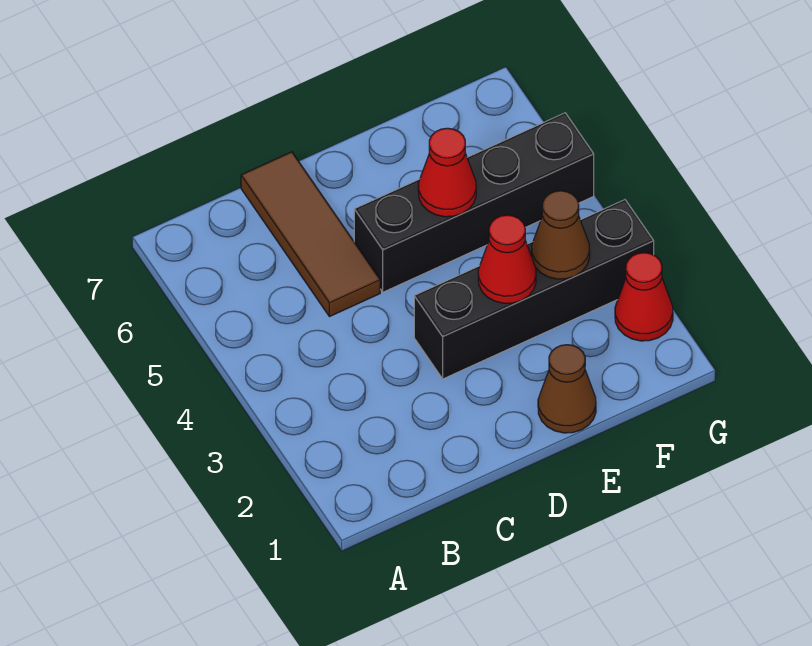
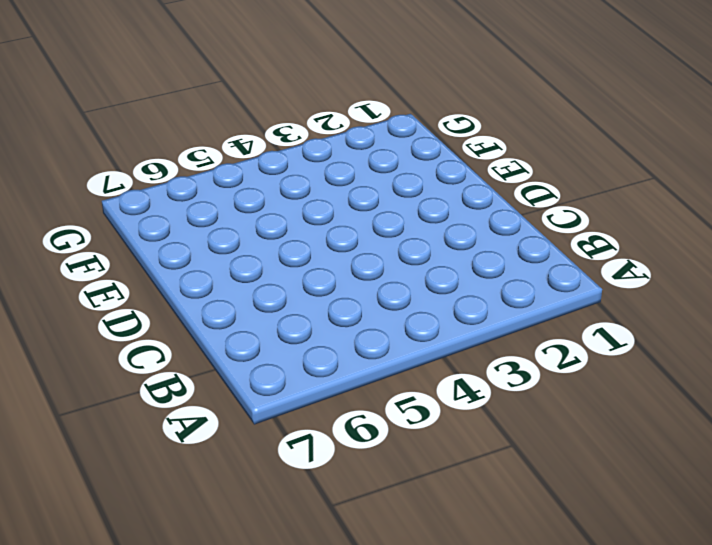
none -> brown tile C5:C7 level 1
none -> black brick D3:G3 level 1

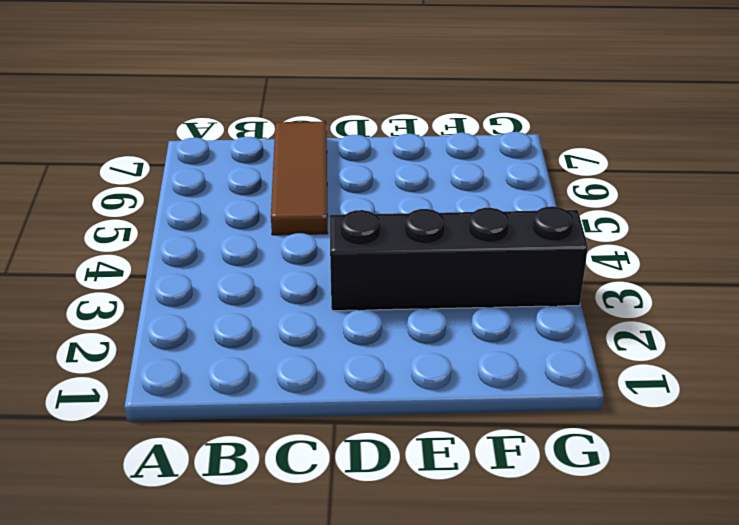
none -> black brick D5:G5 level 1
none -> brown cone E1 level 1

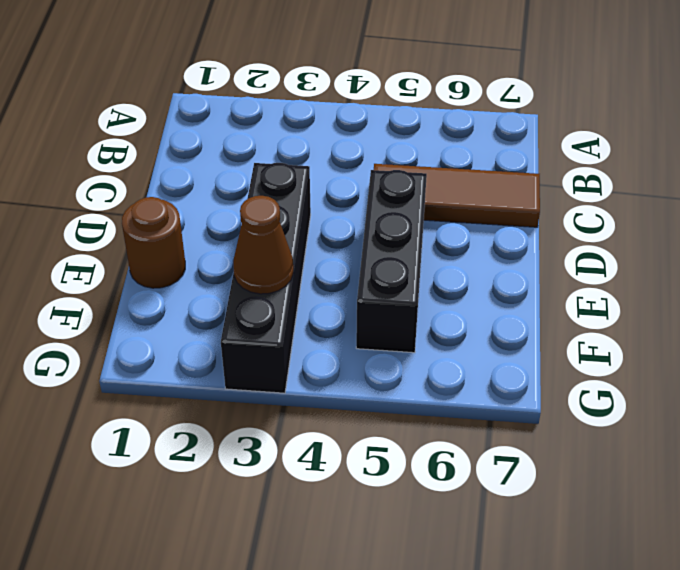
black brick D5:F5 level 1 -> black brick D5:G5 level 1
brown round brick E1 level 1 -> brown cone E1 level 1
none -> red cone G2 level 1
none -> red cone E3 level 2

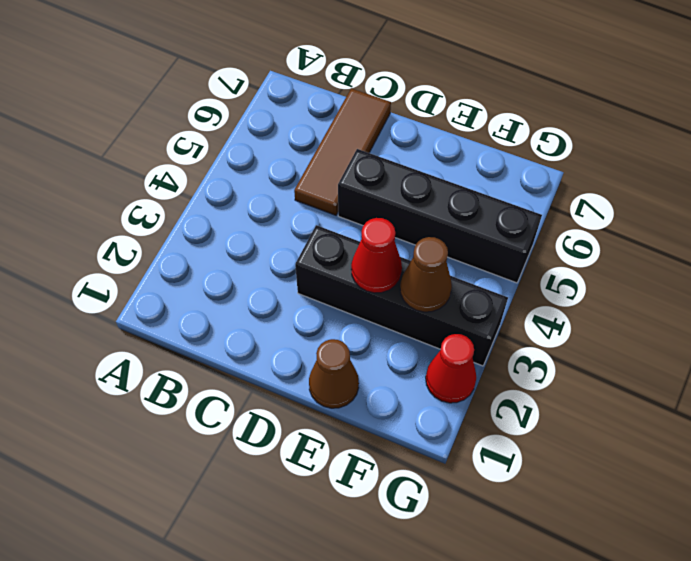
none -> red cone E5 level 2

